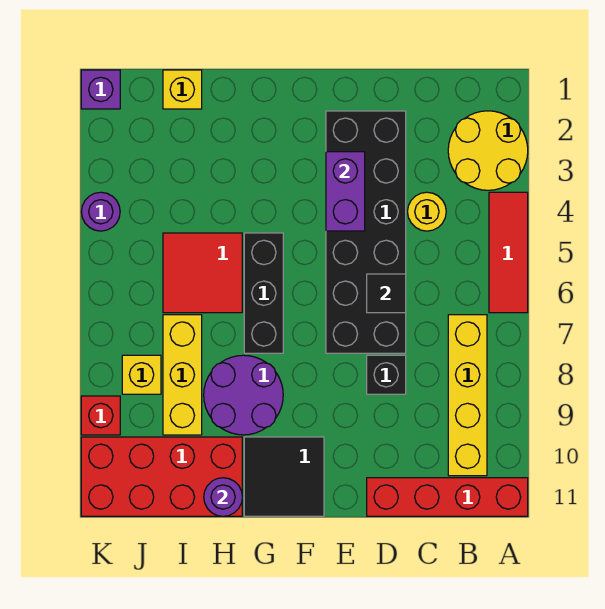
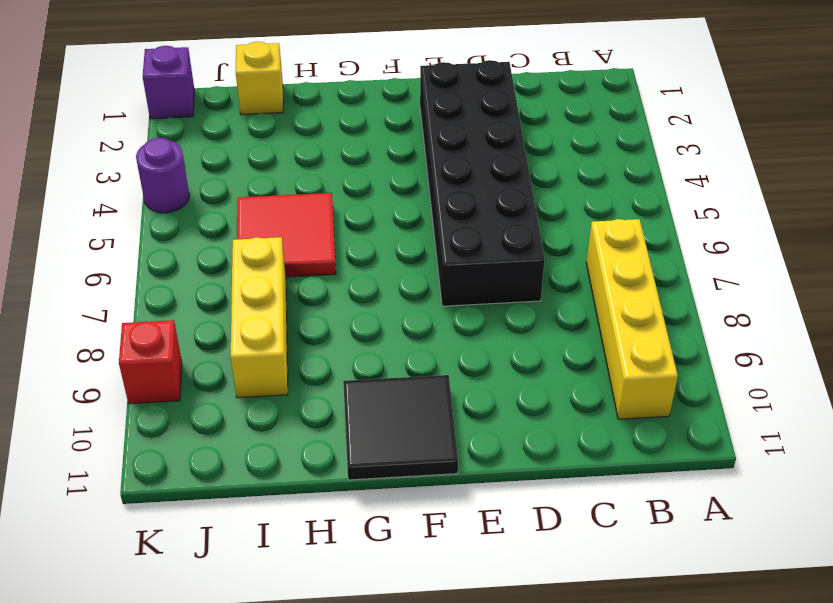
none -> yellow round brick A2:B3 level 1
none -> red tile A4:A6 level 1
none -> red brick A11:D11 level 1

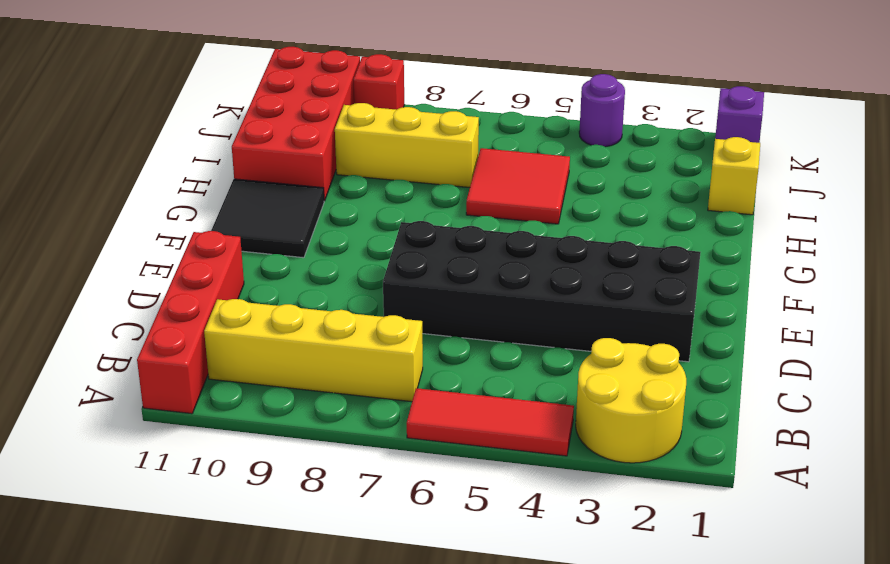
none -> yellow round brick C4 level 1
none -> black brick D8 level 1
none -> black brick G5:G7 level 1

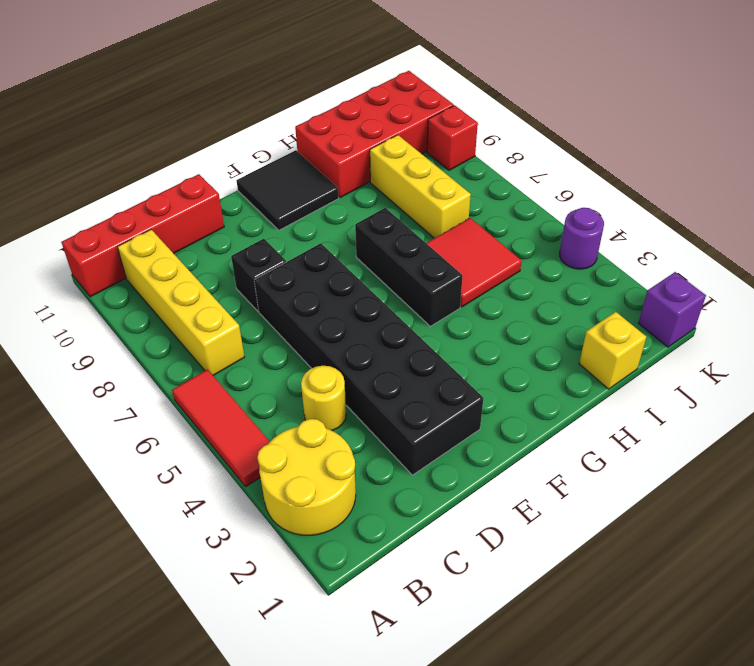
none -> purple round brick G8:H9 level 1
none -> yellow brick J8 level 1
none -> black tile D6 level 2

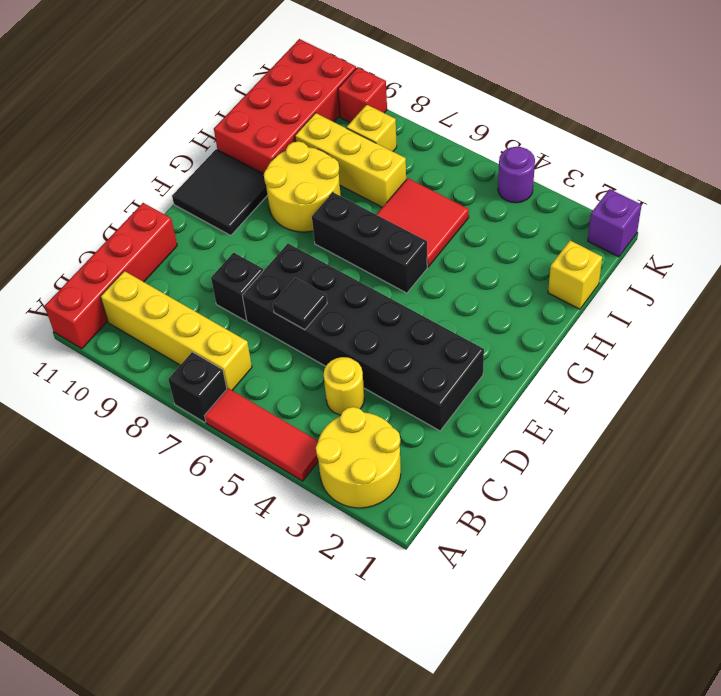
black brick A7 level 1 -> none
yellow round brick G8:H9 level 1 -> purple round brick G8:H9 level 1
none -> purple brick E3:E4 level 2
none -> purple round brick H11 level 2

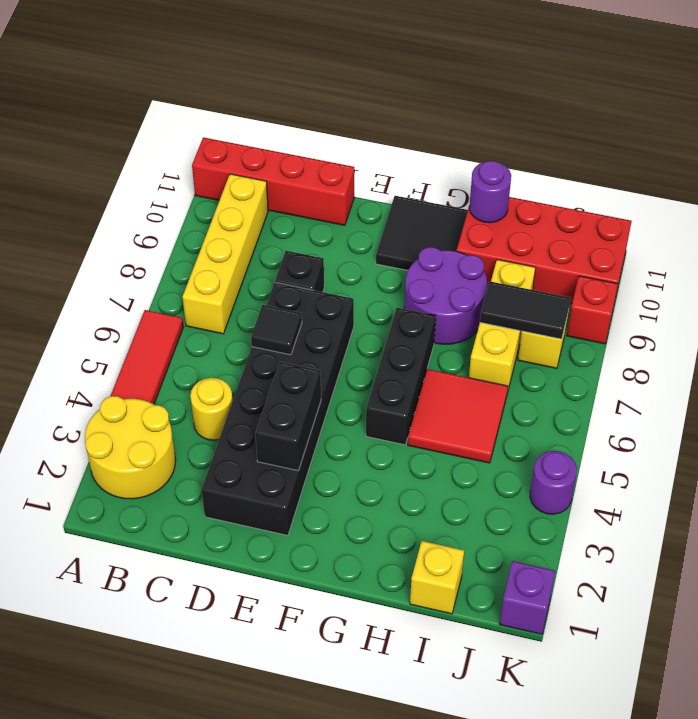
black brick E3:E4 level 2 -> purple brick E3:E4 level 2
black tile I8:J8 level 2 -> none

